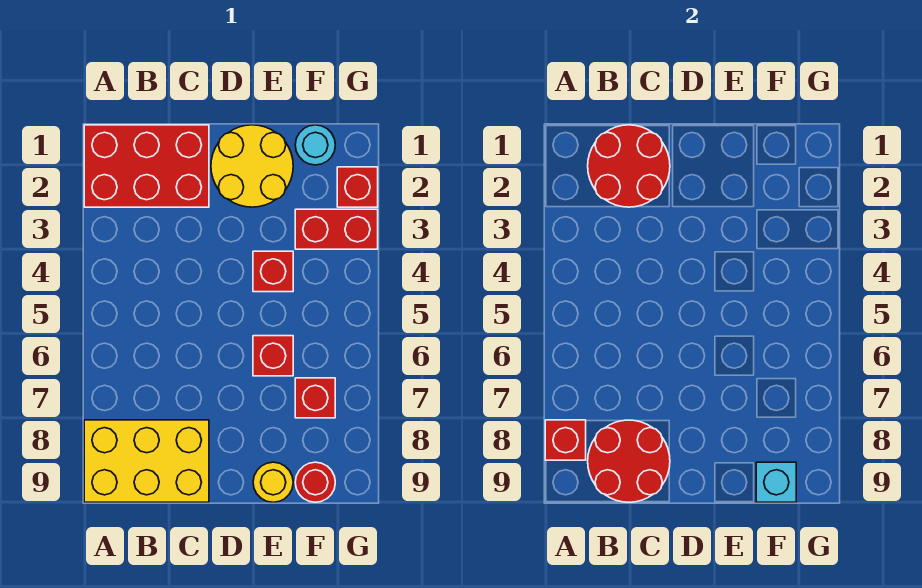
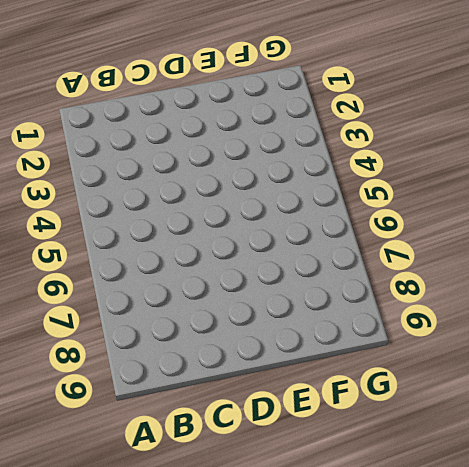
none -> red brick A1:C2 level 1
none -> yellow brick A8:C9 level 1
none -> yellow round brick D1:E2 level 1

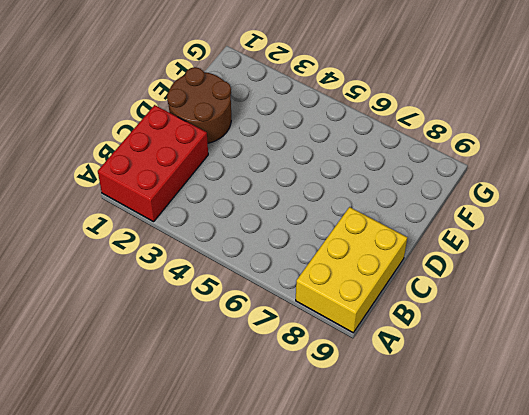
brown round brick D1:E2 level 1 -> yellow round brick D1:E2 level 1
none -> red brick E4 level 1
none -> red brick E6 level 1
none -> yellow round brick E9 level 1

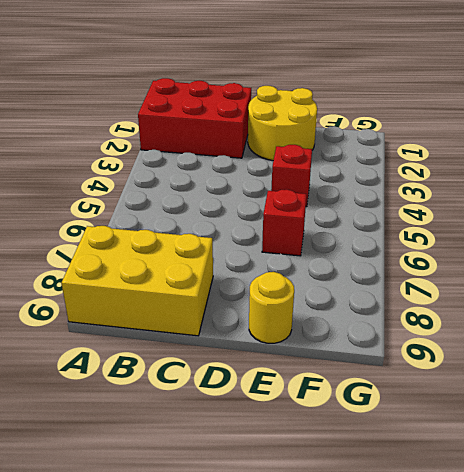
none -> cyan round brick F1 level 1
none -> red brick F3:G3 level 1
none -> red brick F7 level 1

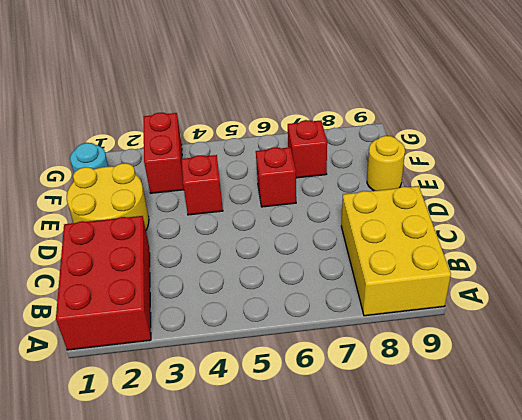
none -> red round brick F9 level 1
none -> red brick G2 level 1
none -> red brick A8 level 2

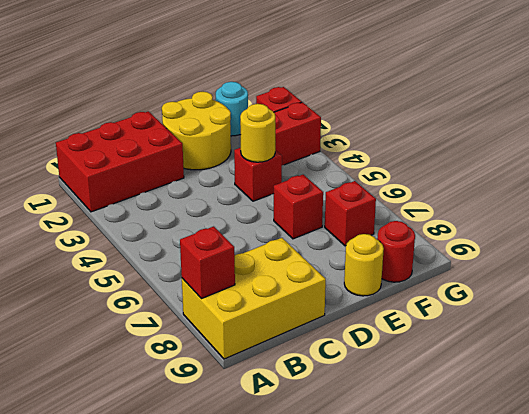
yellow round brick E4 level 2 -> none
none -> red round brick B1:C2 level 2
none -> red round brick B8:C9 level 2
none -> cyan brick F9 level 2

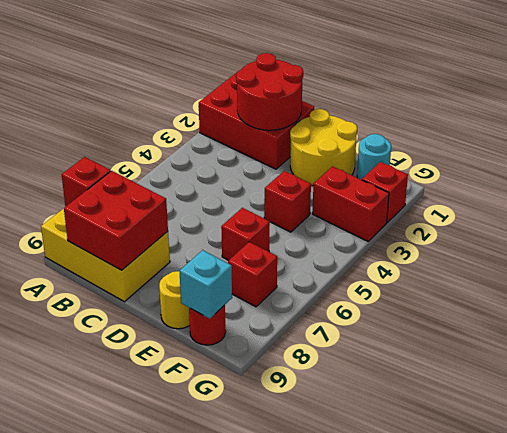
red brick B8:C9 level 2 -> red round brick B8:C9 level 2

